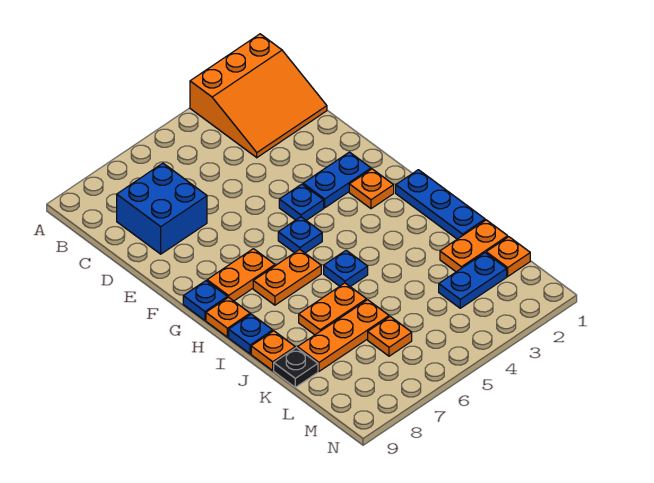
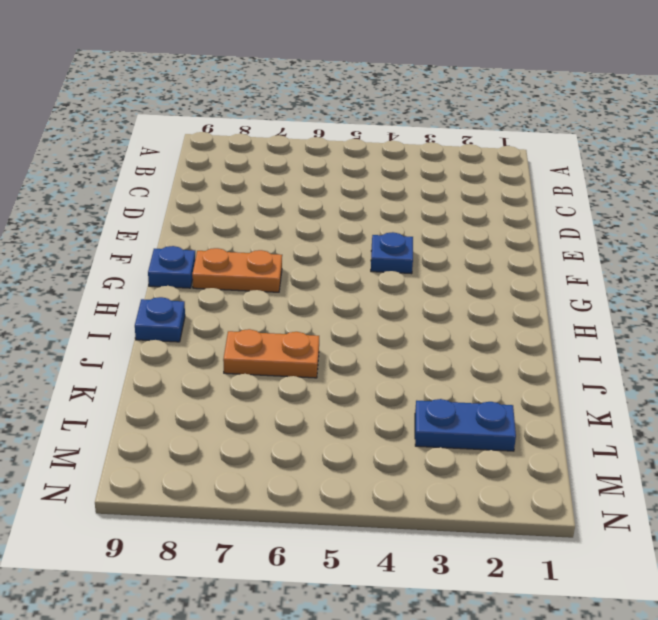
none -> orange slope A1:C3 level 1 top A
none -> blue brick C7:D8 level 1
none -> blue plate F2:F3 level 1

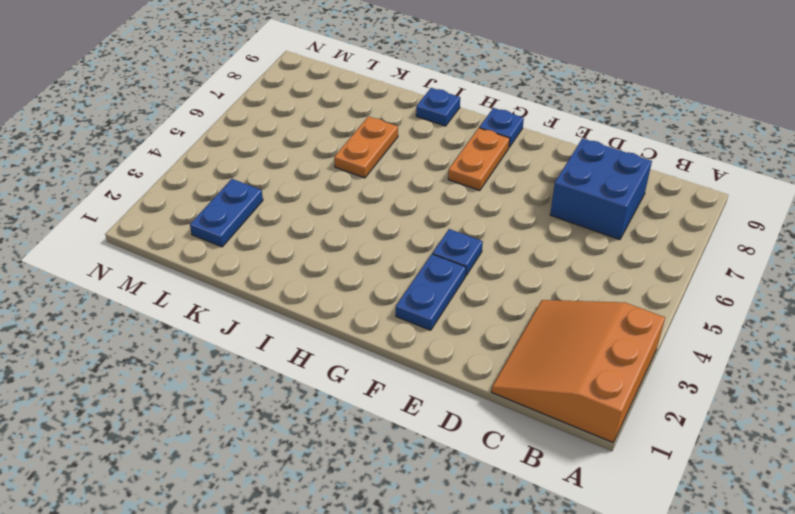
none -> orange plate G2 level 1
none -> blue plate G5 level 1
none -> blue plate H1:J1 level 1

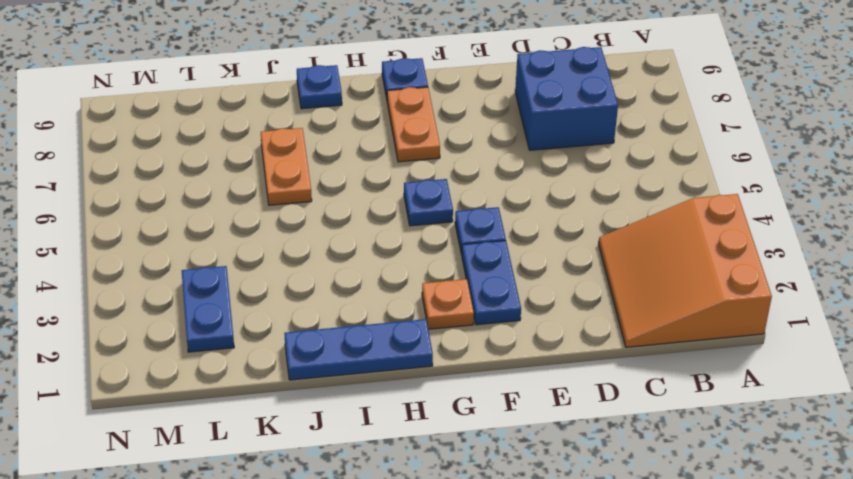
none -> orange plate H6:H7 level 1
none -> orange plate H9 level 1
none -> blue plate I5 level 1

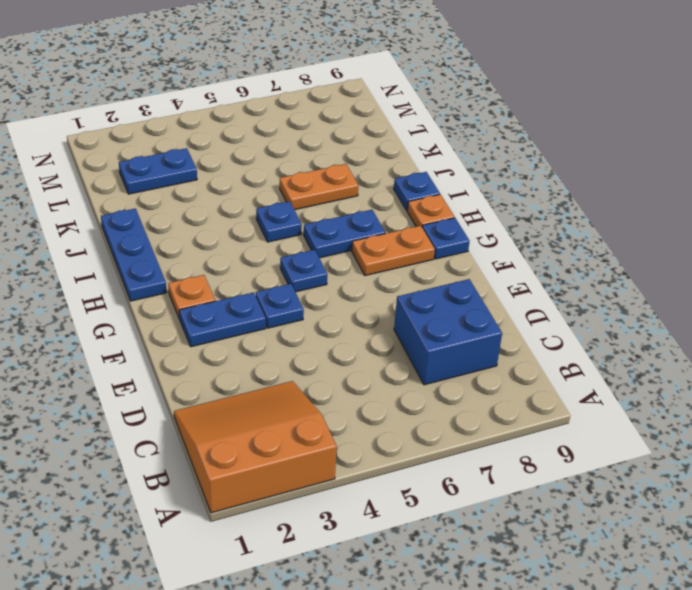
blue plate H6:H7 level 1 -> orange plate H6:H7 level 1
none -> orange plate J9 level 1
none -> orange plate K1:K2 level 1
none -> orange plate K6:K8 level 1

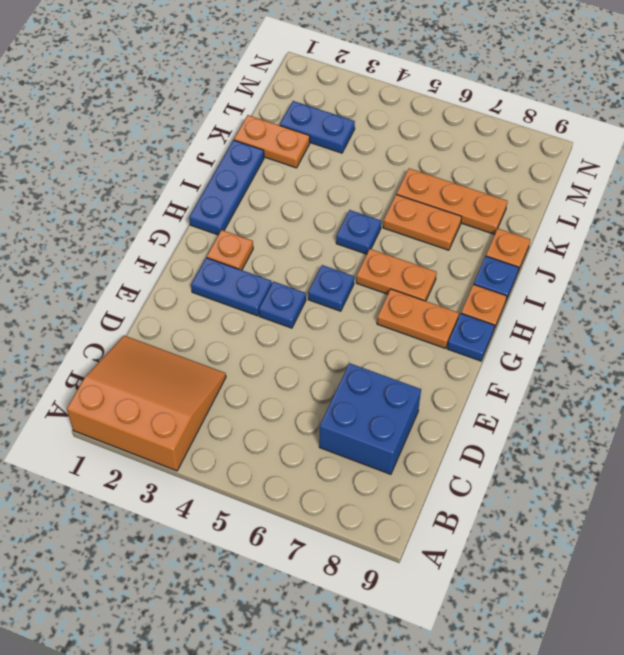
none -> black plate K9 level 1
none -> orange plate L1 level 1
none -> orange plate L6 level 1

